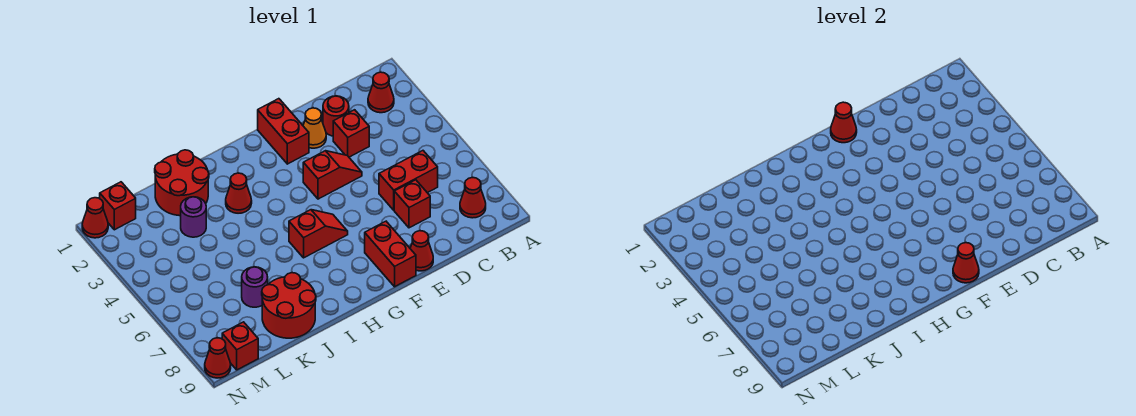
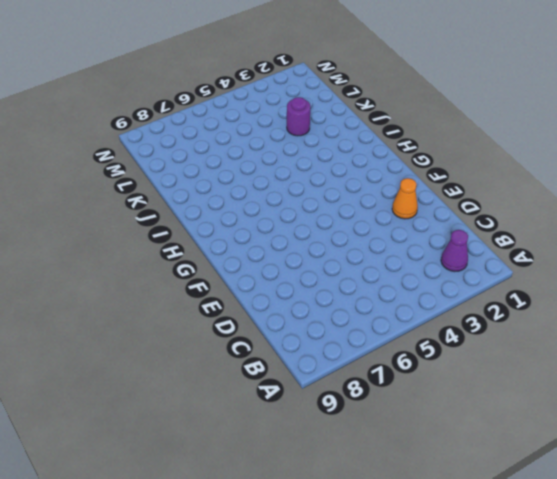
purple cone B2 level 1 -> red cone B2 level 1
none -> red cone B8 level 1
none -> red brick C6:D6 level 1
none -> red round brick D2 level 1

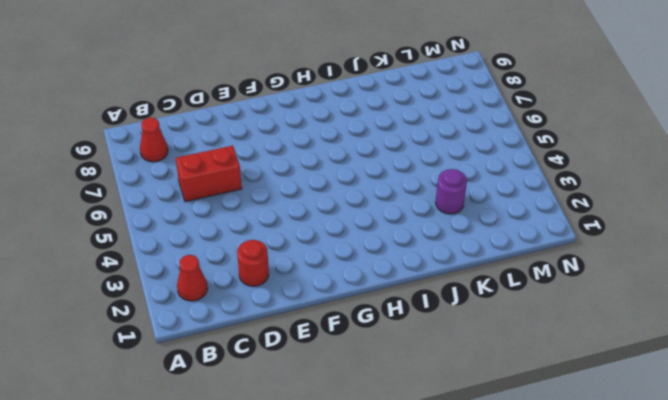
none -> red brick D3 level 1
none -> red brick D7 level 1
none -> orange cone E2 level 1

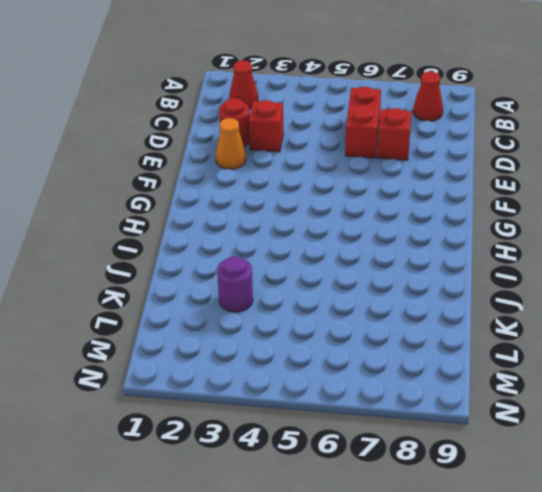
none -> red slope E4:F4 level 1 top F
none -> red cone E9 level 1
none -> red brick F1:F2 level 1

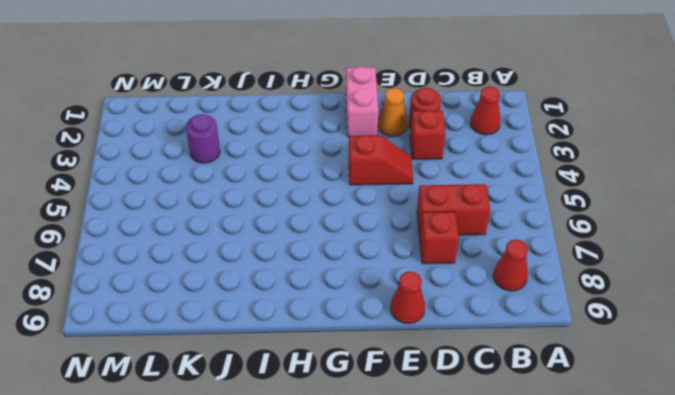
pink brick F1:F2 level 1 -> red brick F1:F2 level 1
none -> red brick F8:F9 level 1
none -> red slope G6:H6 level 1 top H
none -> red cone I3 level 1

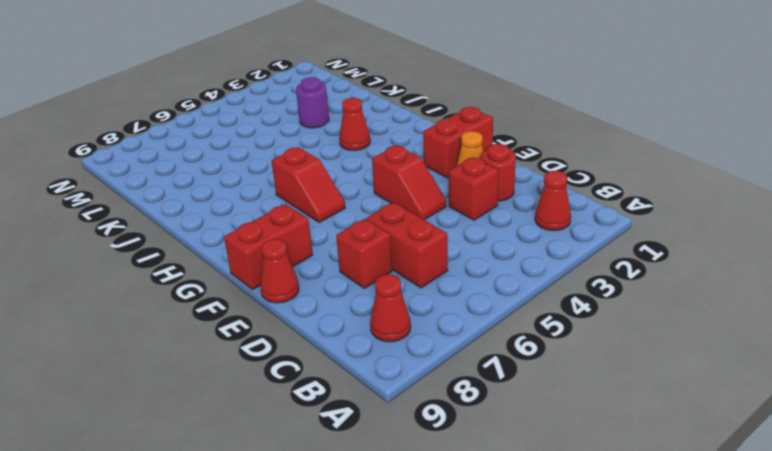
none -> red round brick J1:K2 level 1
none -> red round brick J8:K9 level 1
none -> purple round brick K7 level 1

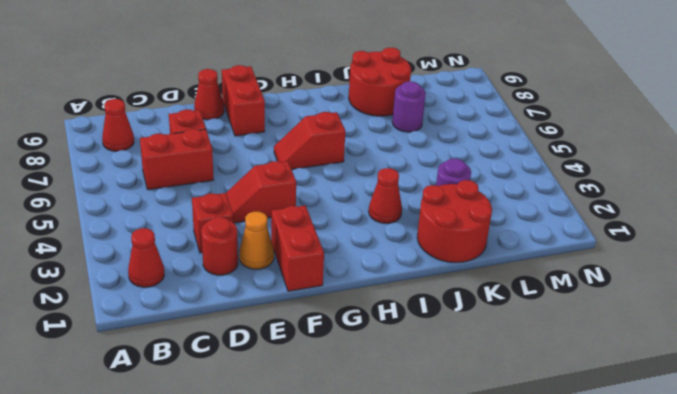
none -> red brick M1 level 1
none -> red brick M9 level 1
none -> red cone N1 level 1

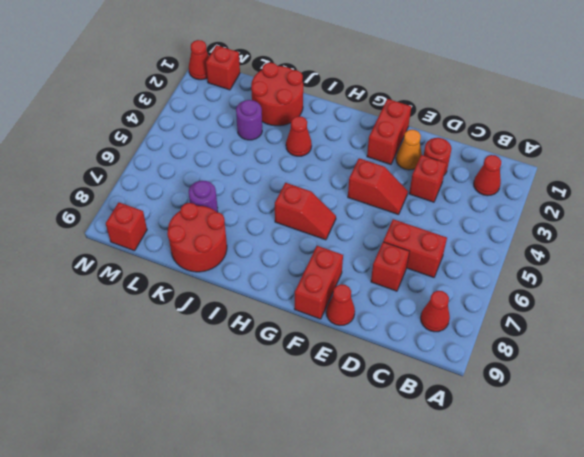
none -> red cone N9 level 1
none -> red cone F1 level 2
none -> red cone F9 level 2

